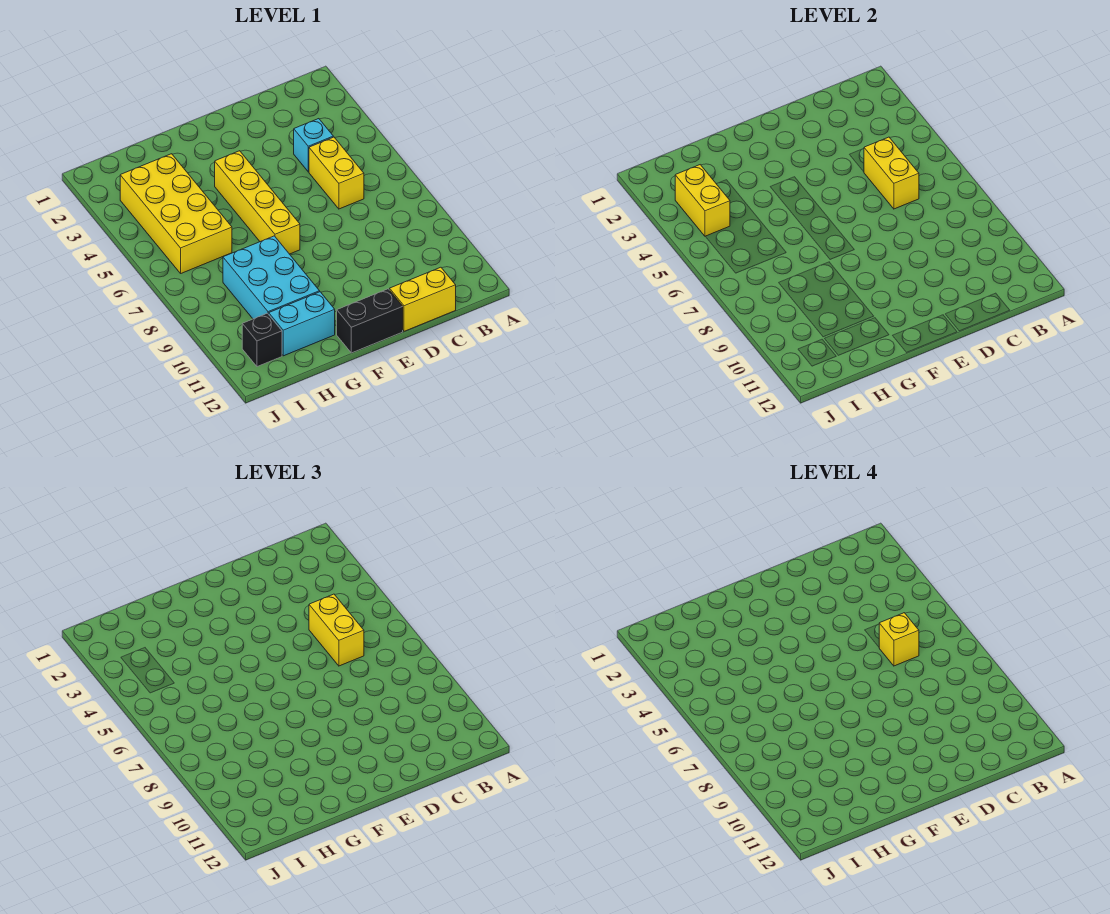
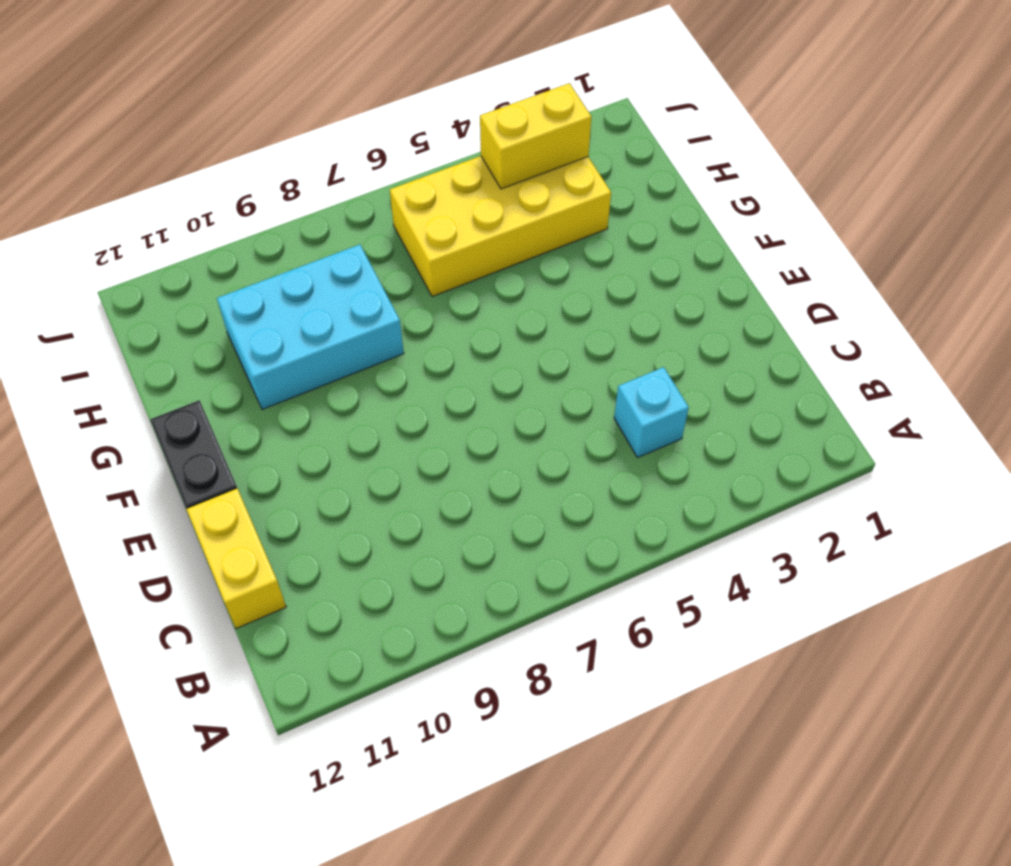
none -> yellow brick C5:C6 level 1
none -> yellow brick F4:F7 level 1
none -> cyan brick G11:H11 level 1

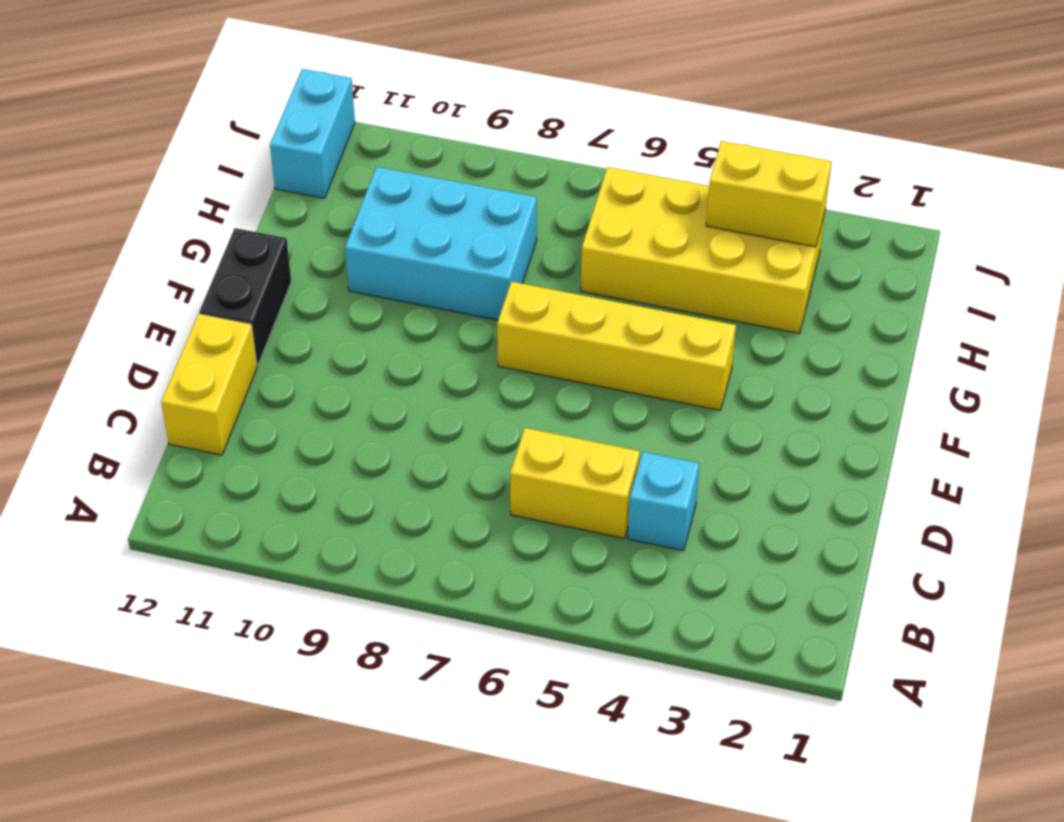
cyan brick I12:J12 level 1 -> cyan brick G11:H11 level 1
none -> black brick I11 level 1
none -> yellow brick C5:C6 level 2
none -> yellow brick C5:C6 level 3

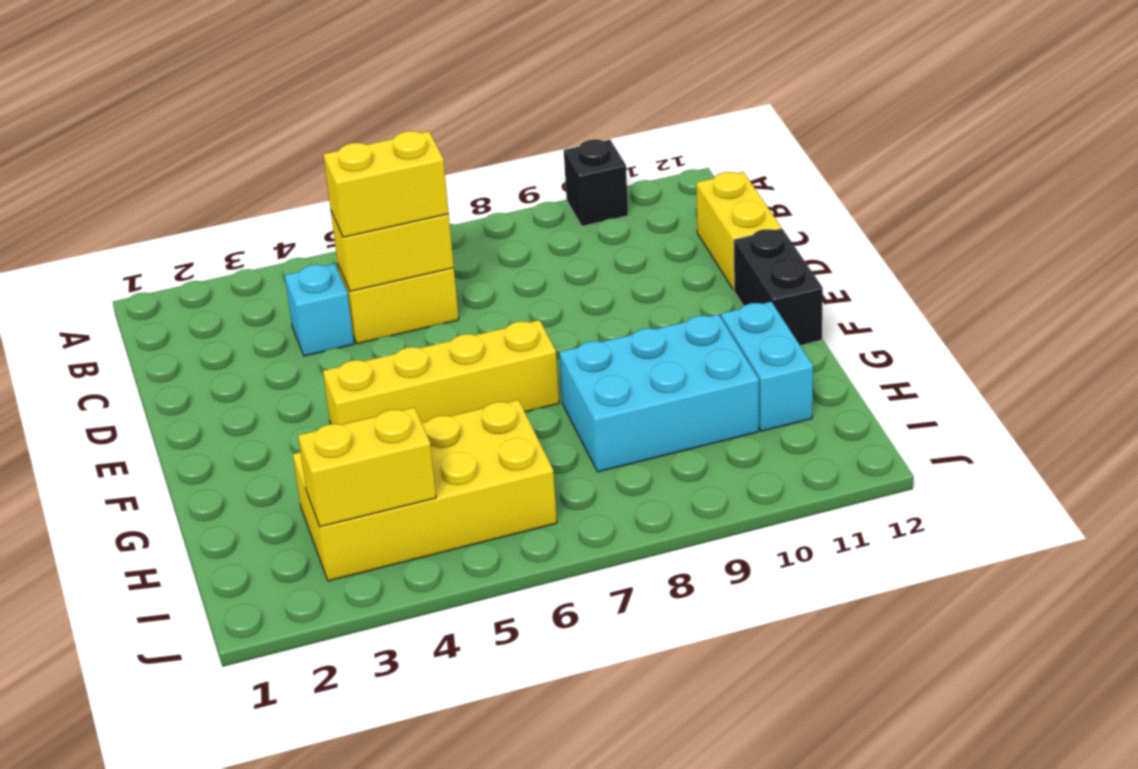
black brick A10 level 1 -> black brick I11 level 1
none -> yellow brick C6 level 4

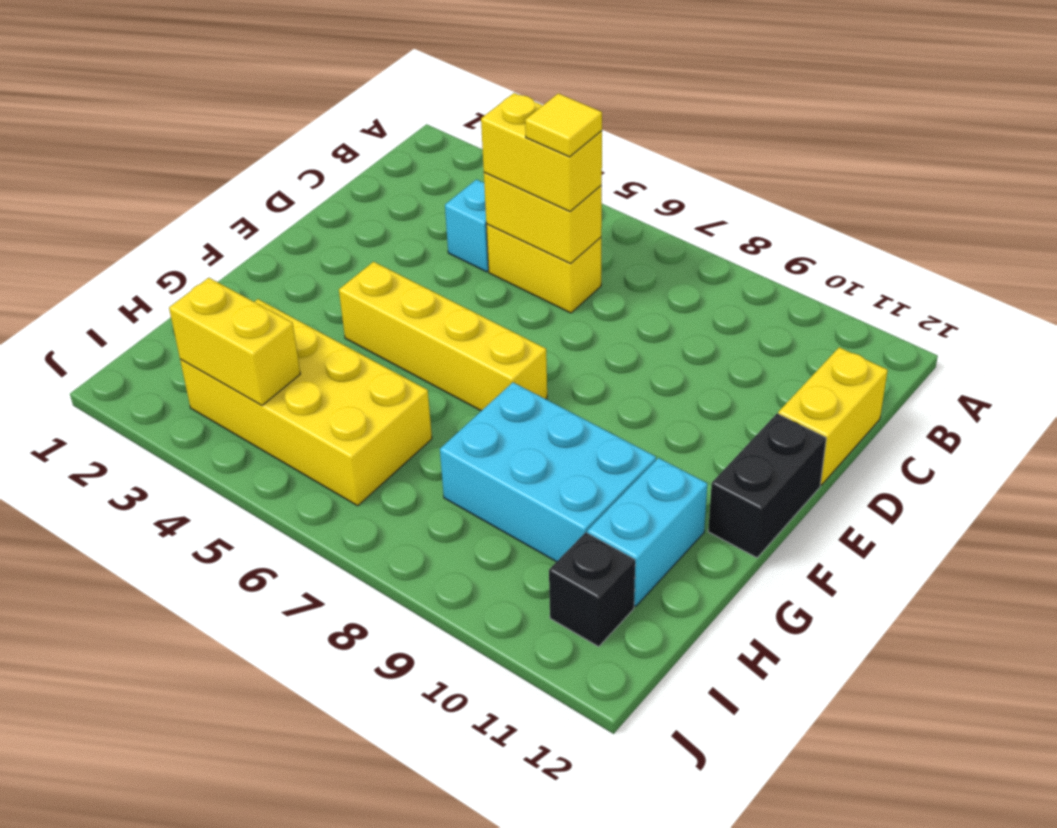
yellow tile C6 level 4 -> yellow brick C6 level 4

